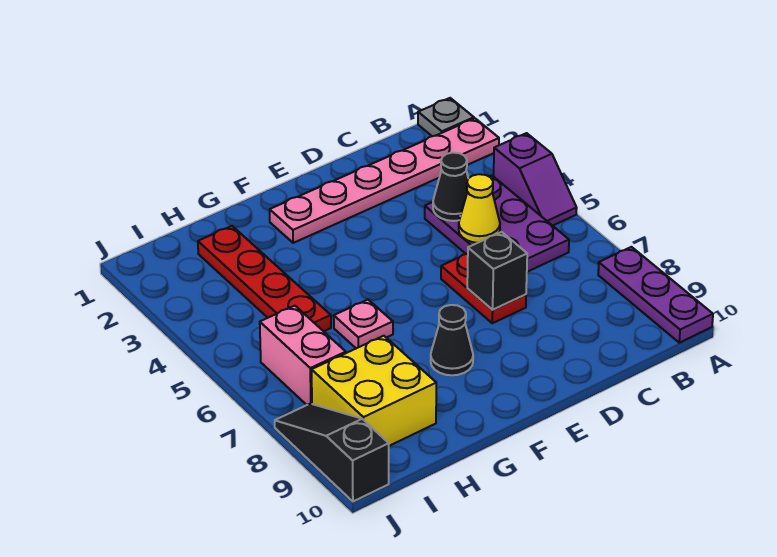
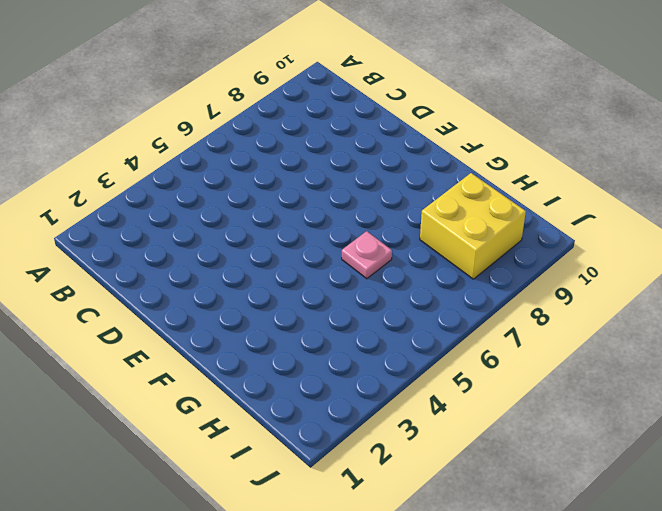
none -> grey plate A1 level 1
none -> pink plate A2:F2 level 1
none -> purple slope A4:A5 level 1 top 4

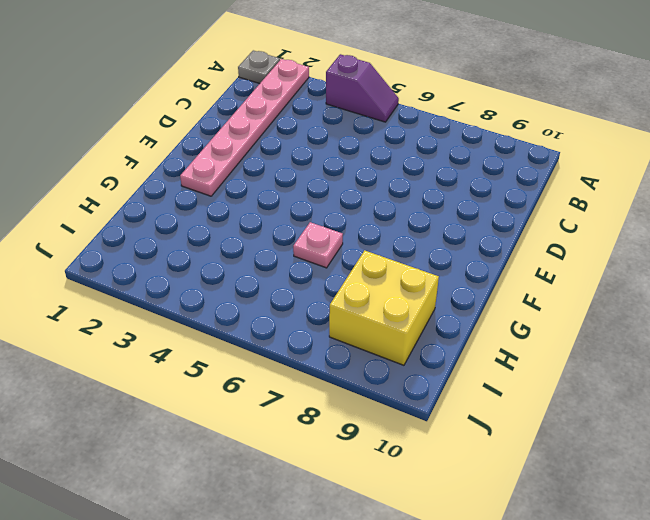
none -> purple plate A8:A10 level 1
none -> purple plate B4:C6 level 1
none -> red plate D6:D7 level 1

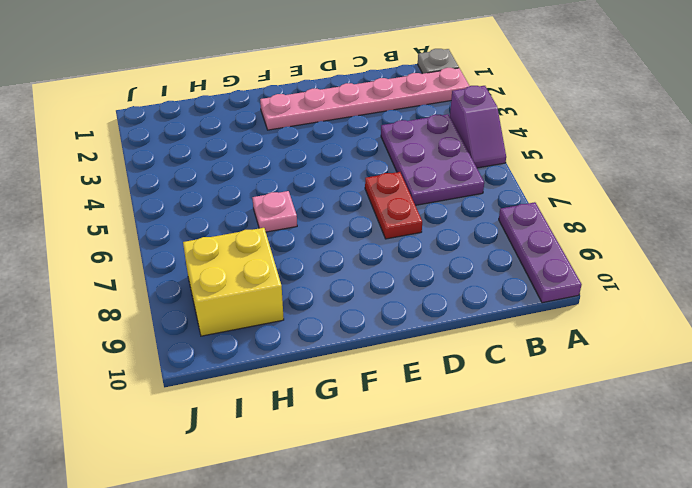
none -> black cone F8 level 1
none -> red plate H2:H5 level 1
none -> pink brick I6:I7 level 1

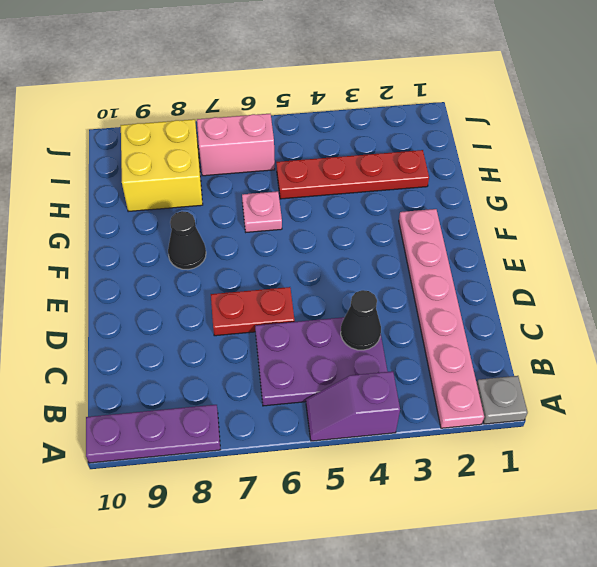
none -> black slope J8:J10 level 1 top 10
none -> yellow cone C5 level 2
none -> black brick D7 level 2

